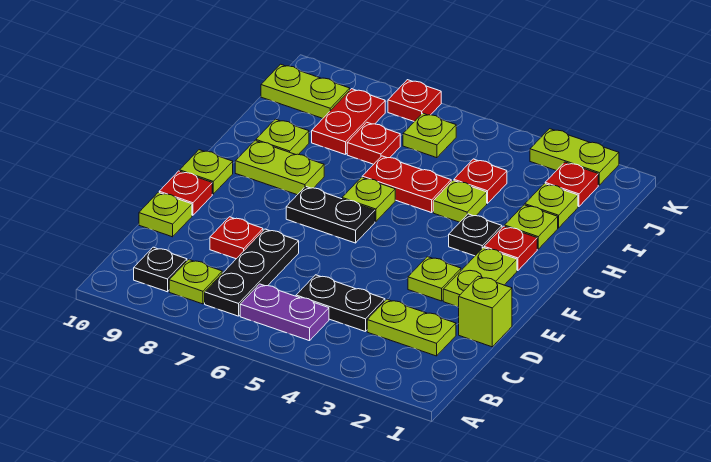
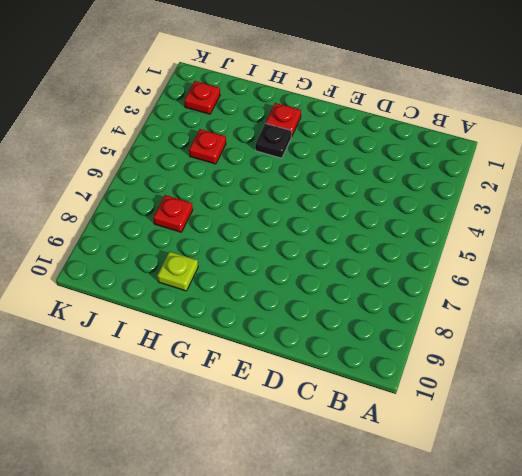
none -> purple plate B5:B6 level 1
none -> black plate B7:D7 level 1
none -> lime plate B8 level 1
none -> black plate B9 level 1

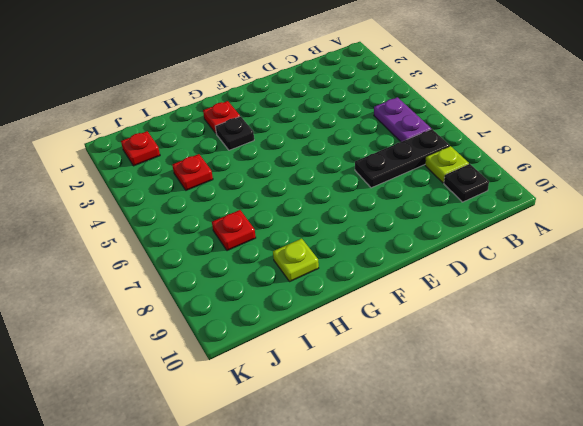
none -> lime plate C2:C3 level 1
none -> black plate C4:C5 level 1
none -> lime brick D1 level 1
none -> red plate D8 level 1

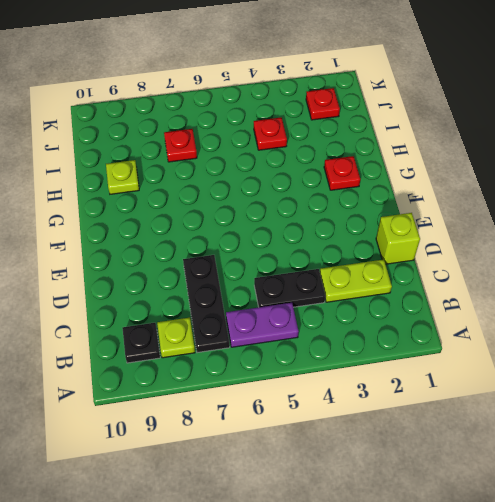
none -> red plate D8 level 1
none -> lime plate D10 level 1
none -> lime plate E2:F2 level 1
none -> lime plate E3 level 1

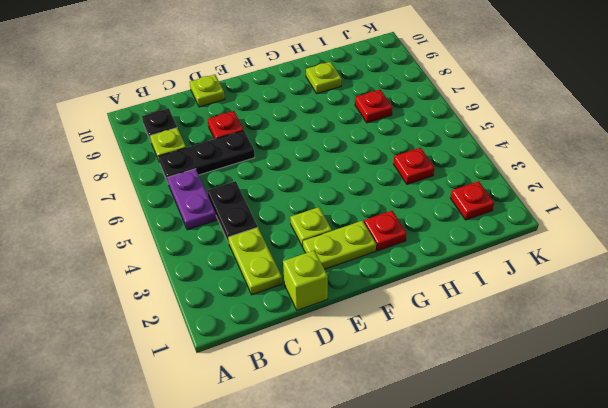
none -> red plate E10 level 1
none -> black plate F6:F7 level 1
none -> lime plate F10 level 1
none -> black plate G3 level 1

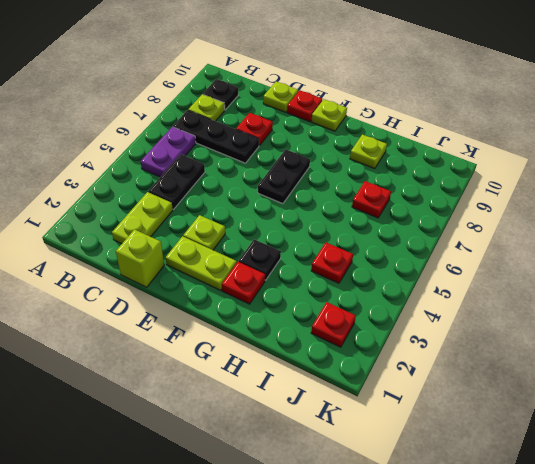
none -> lime plate G6 level 1
none -> lime plate G8:G9 level 1
none -> lime plate H2 level 1
none -> lime plate H4 level 1

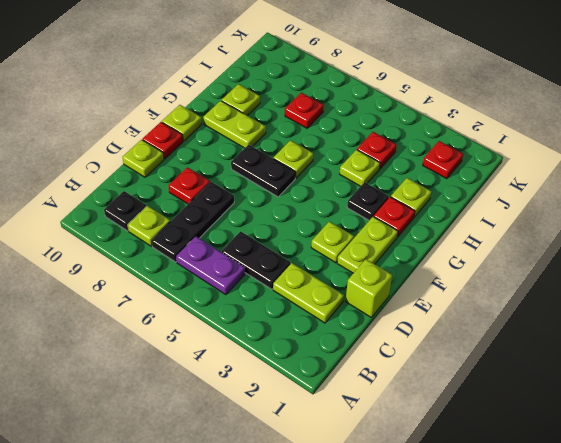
none -> red plate H5:H6 level 1
none -> lime plate I2 level 1
none -> red plate I8:J8 level 1
none -> lime plate J6 level 1

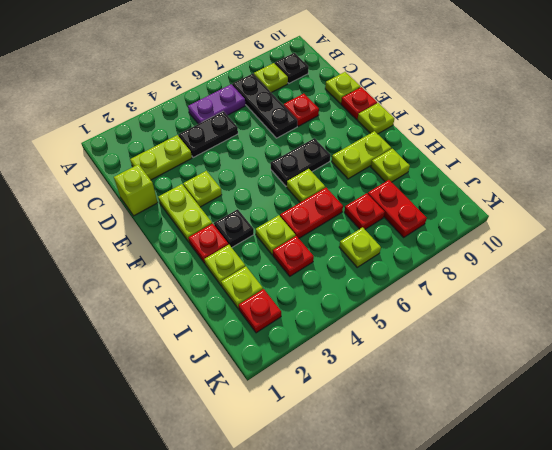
none -> lime plate J9:J10 level 1
none -> lime plate K2:K3 level 1
none -> red plate K7 level 1

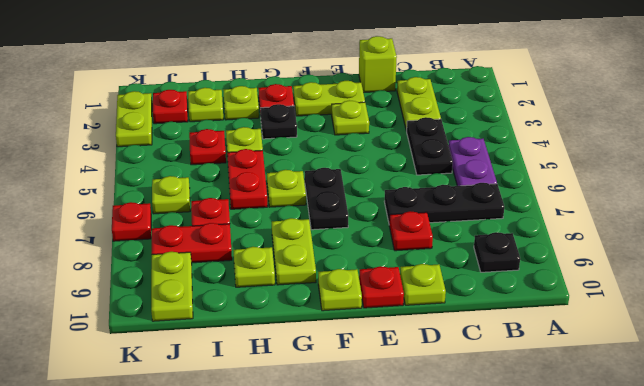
none -> lime plate B8 level 1

